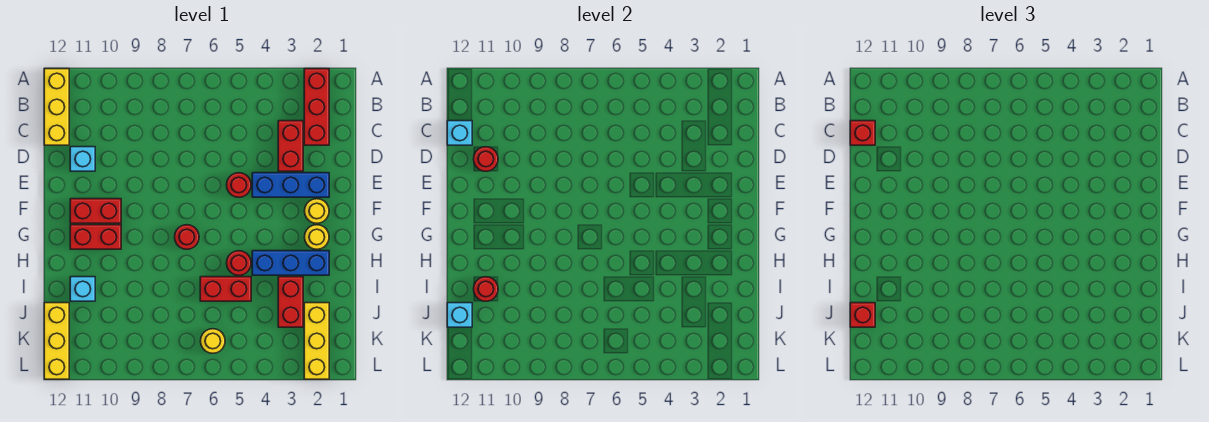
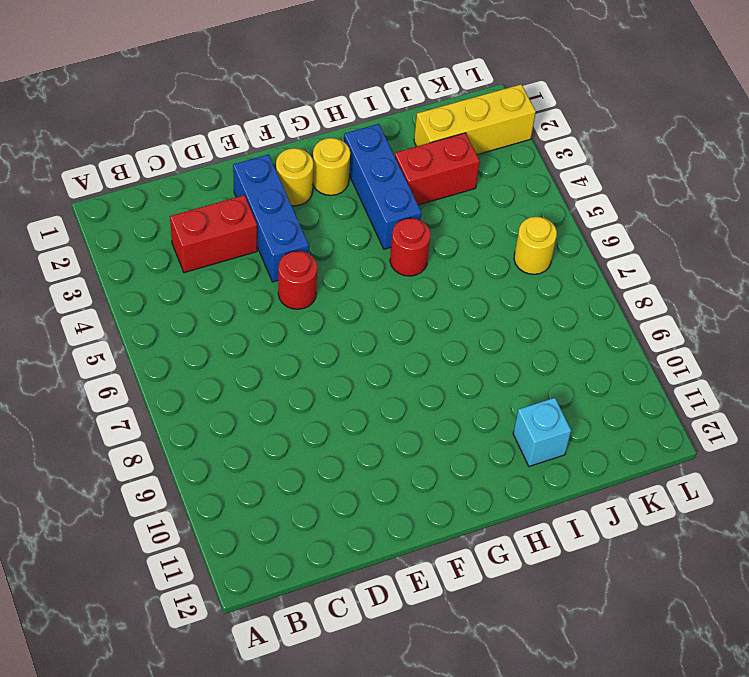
none -> red brick A2:C2 level 1
none -> yellow brick A12:C12 level 1
none -> cyan brick D11 level 1

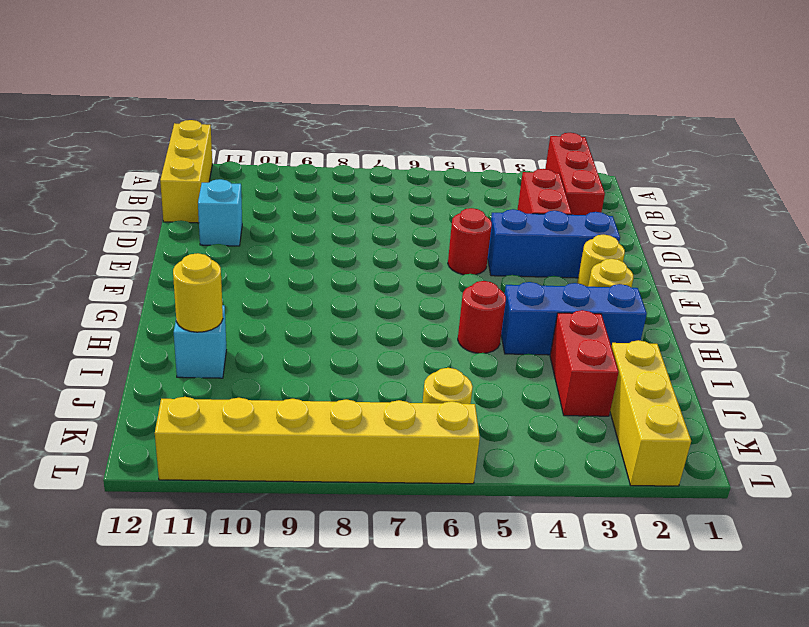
yellow round brick I11 level 2 -> red round brick I11 level 2
yellow brick L6:L11 level 1 -> none
none -> red brick F10:F11 level 1
none -> red round brick G7 level 1
none -> red brick G10:G11 level 1

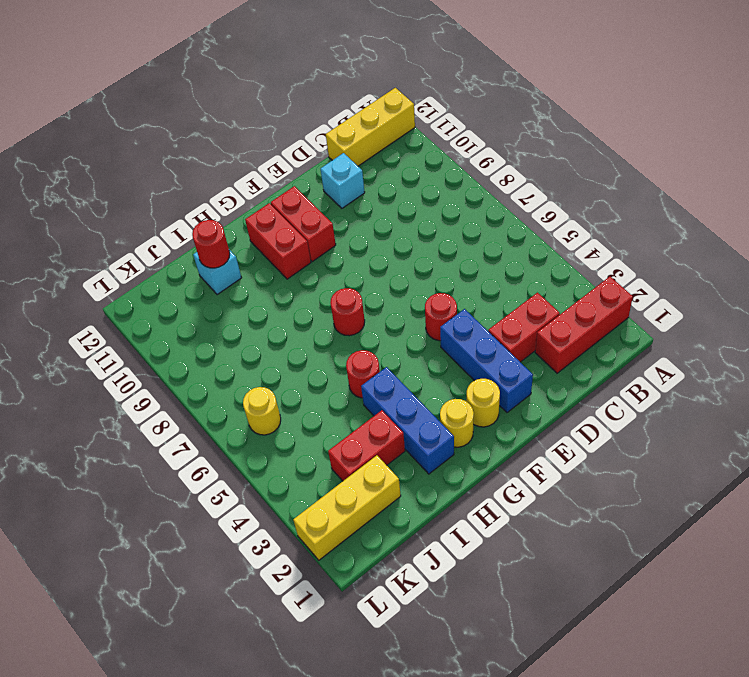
none -> red brick I5:I6 level 1
none -> yellow brick J12:L12 level 1
none -> cyan brick C12 level 2

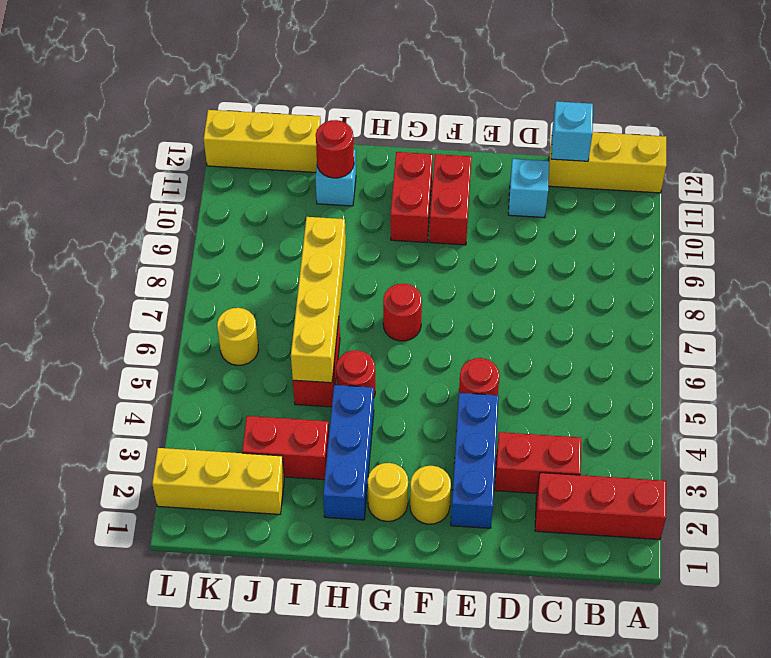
yellow brick I5:I8 level 2 -> none
none -> red round brick D11 level 2
none -> cyan brick J12 level 2
none -> red brick C12 level 3

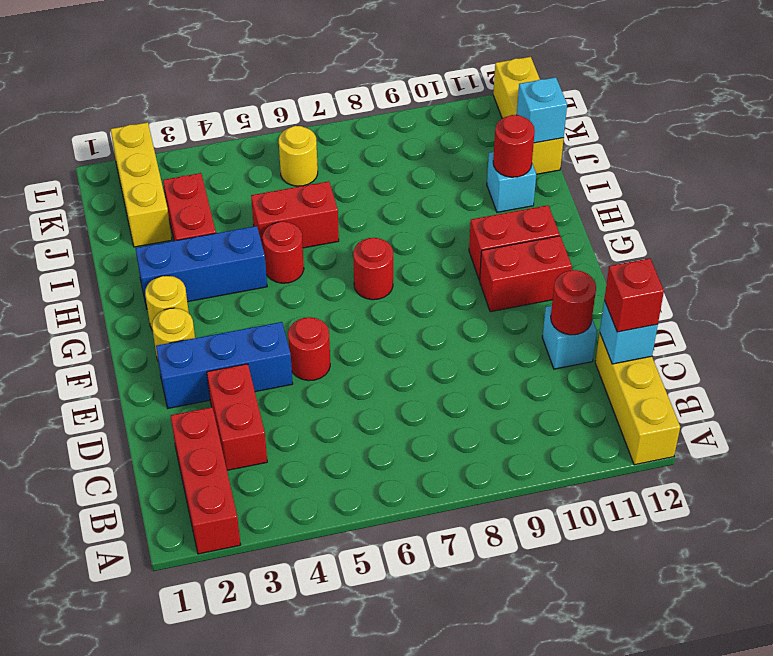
none -> red brick J12 level 3

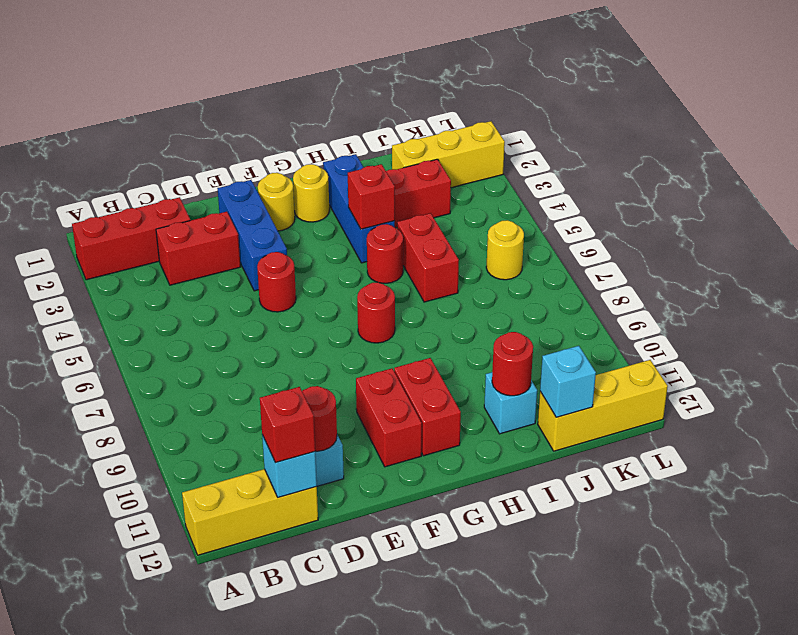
red brick H4 level 2 -> red brick J12 level 3

